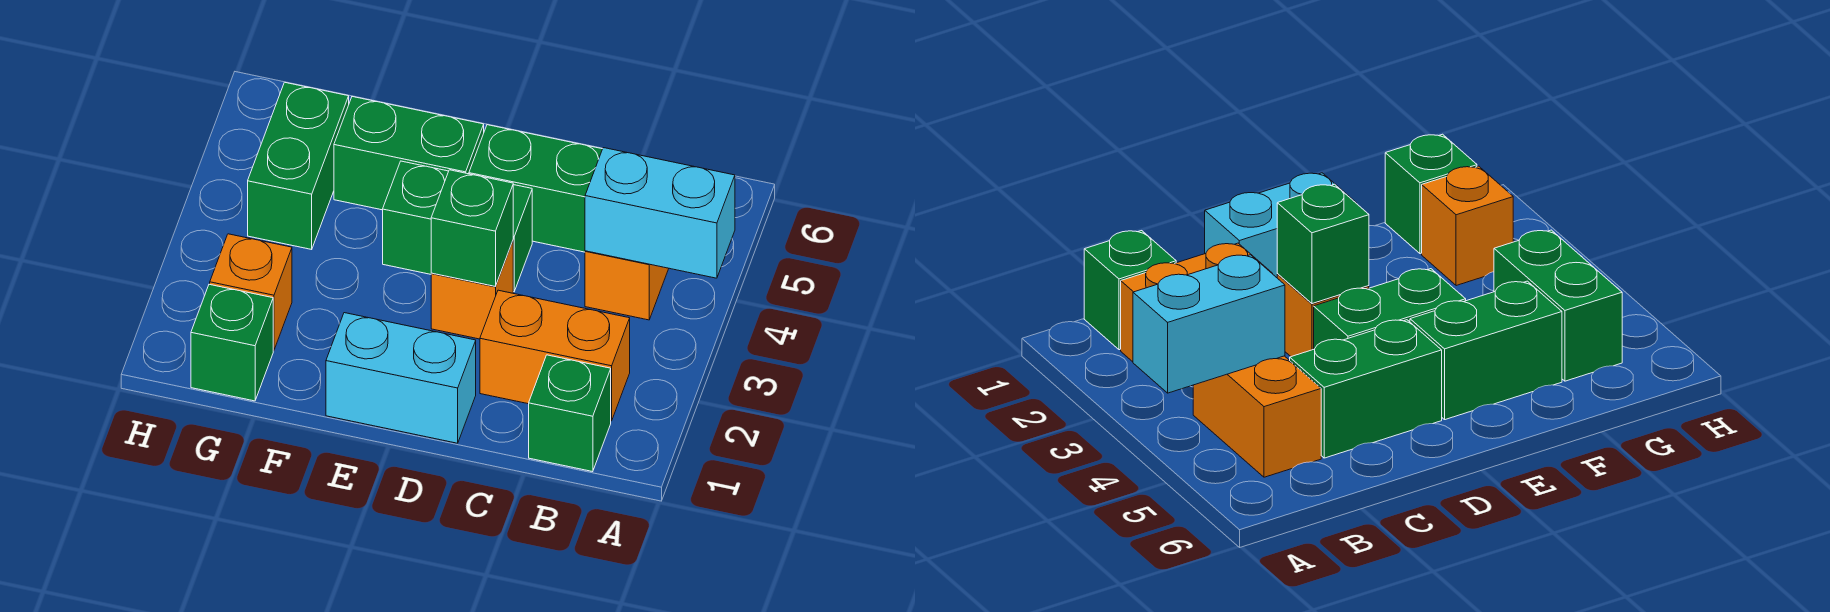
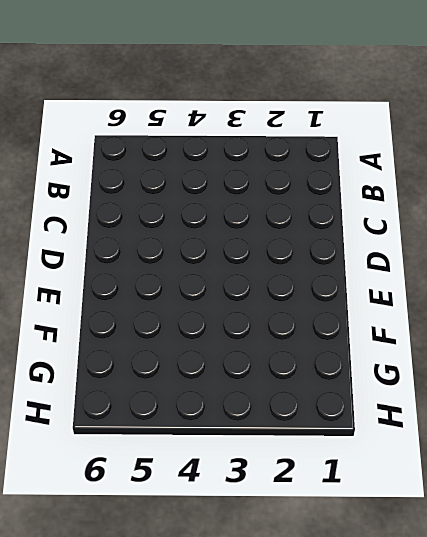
none -> green brick B1 level 1
none -> orange brick B2:C2 level 1
none -> orange brick B4:B5 level 1

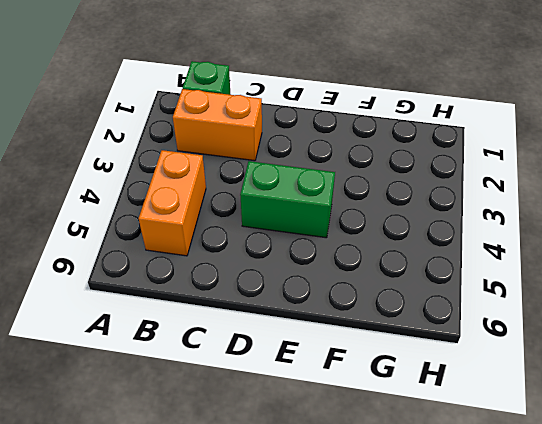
none -> green brick C5:D5 level 1
none -> cyan brick D1:E1 level 1
none -> orange brick D3 level 1

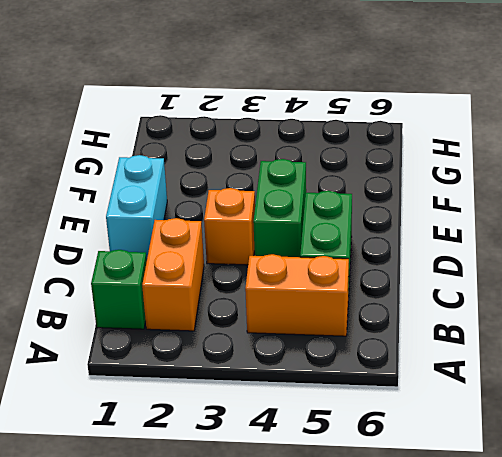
none -> green brick E5:F5 level 1
none -> green brick G1 level 1
none -> orange brick G2 level 1

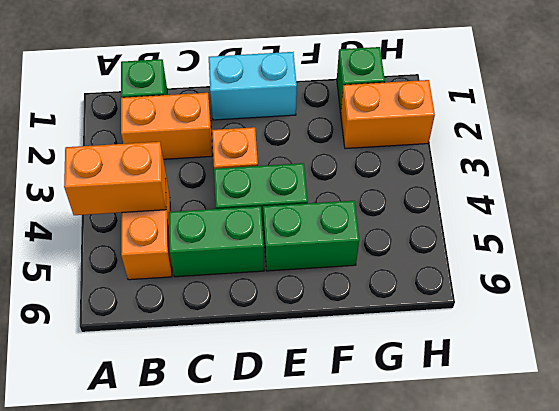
orange brick A4:B4 level 2 -> cyan brick A4:B4 level 2
orange brick G2:H2 level 1 -> orange brick G2 level 1
none -> green brick G4:G5 level 1
none -> green brick D3 level 2

